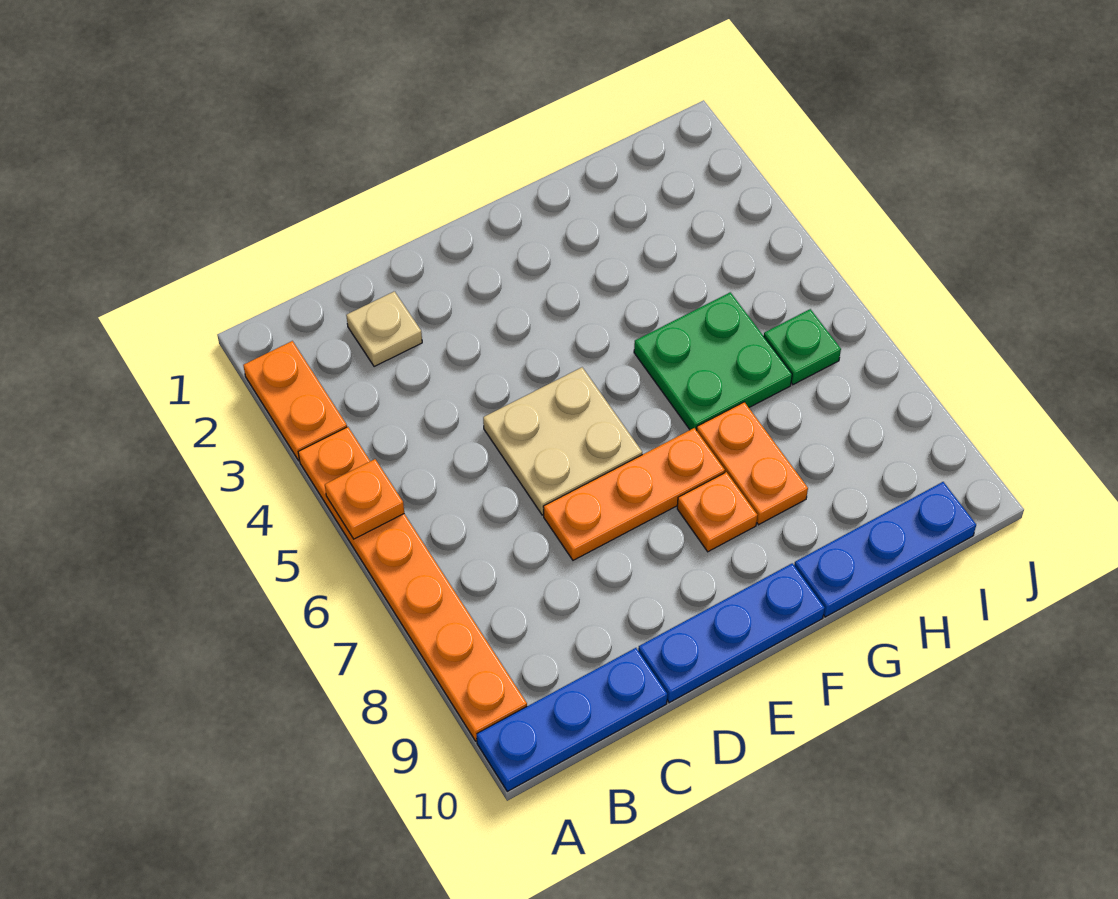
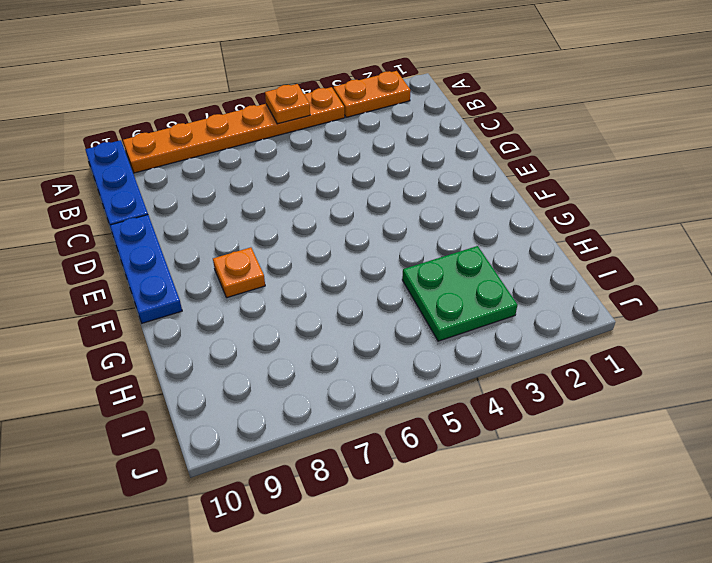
green plate H3:I4 level 1 -> green plate G5:H6 level 1
none -> tan plate C2 level 1
none -> tan plate D5:E6 level 1
none -> orange plate D7:F7 level 1

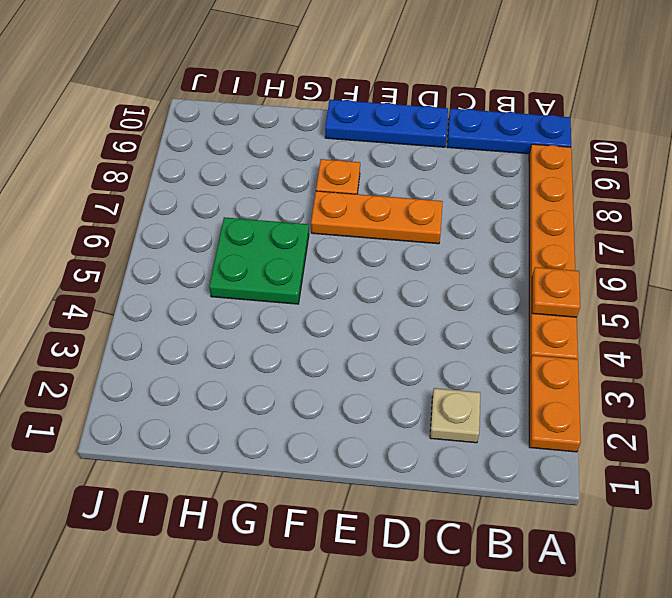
none -> tan plate D5:E6 level 1
none -> orange plate G7:G8 level 1
none -> blue plate G10:I10 level 1

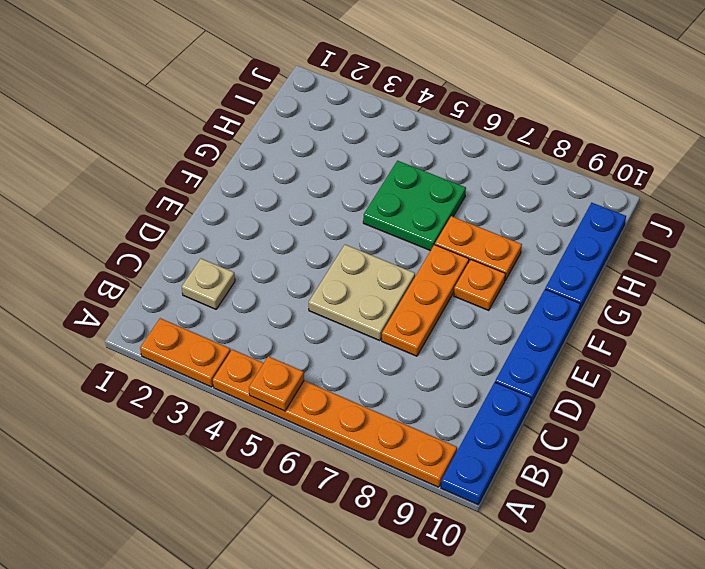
none -> green plate I6 level 1

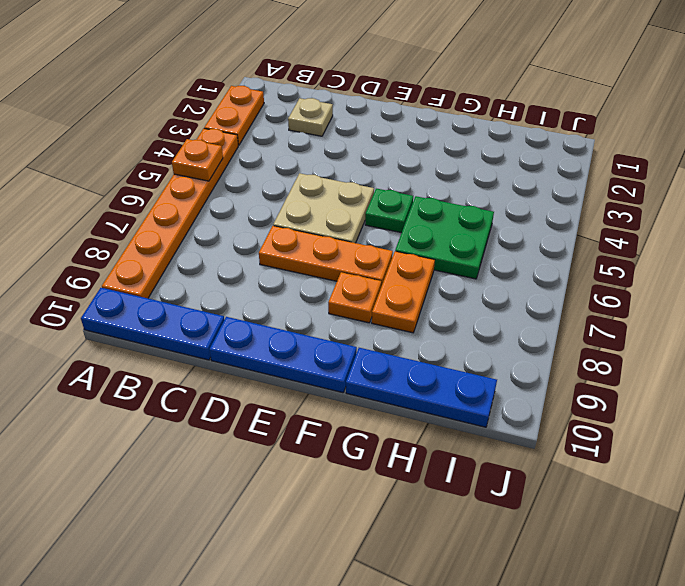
green plate F5 level 1 -> green plate I6 level 1

